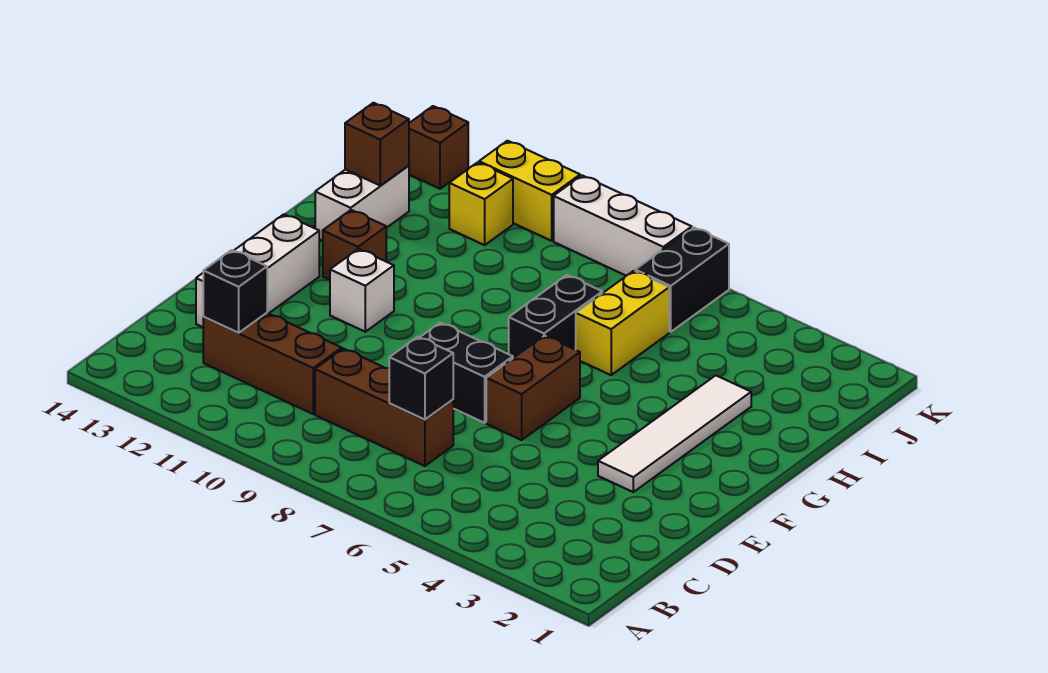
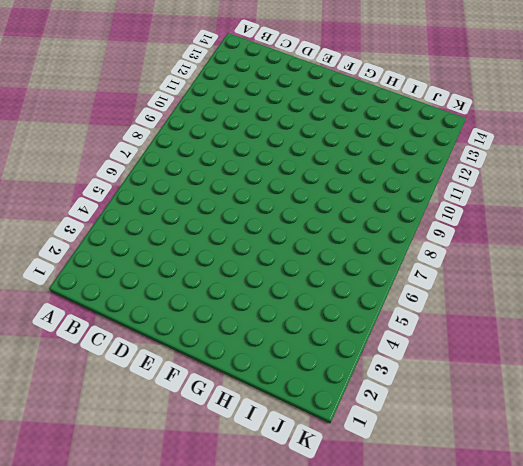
none -> brown brick C7:C9 level 1
none -> brown brick C10:C12 level 1
none -> white brick D13:F13 level 1

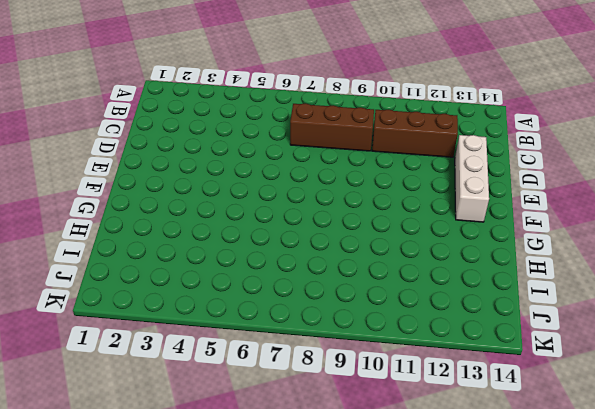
none -> white tile E3:H3 level 1
none -> brown brick E6:F6 level 1
none -> black brick E7:E8 level 1

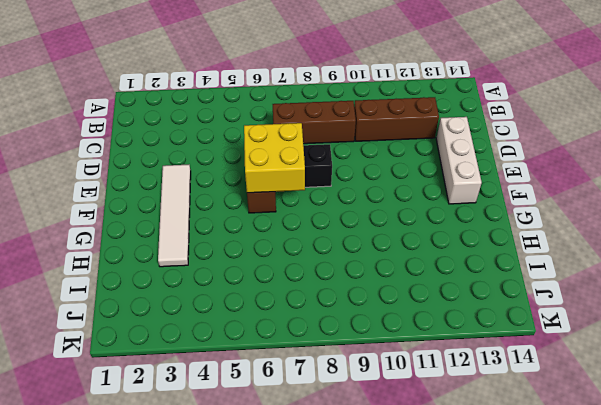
yellow brick E6:F7 level 2 -> none
none -> white brick F11 level 1
none -> black brick G7:H7 level 1
none -> brown brick G12 level 1

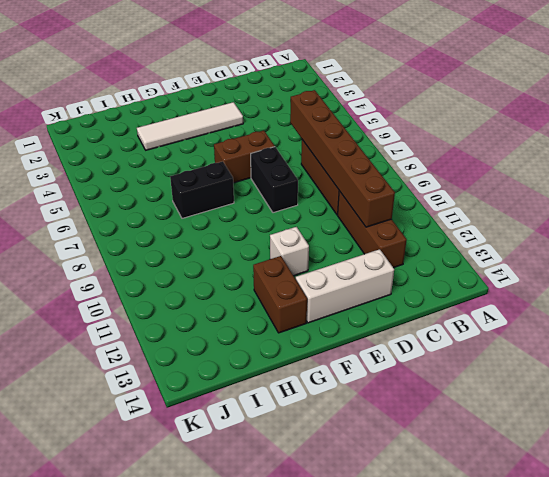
brown brick C6:C11 level 2 -> black brick C7 level 2
brown brick G12:G13 level 1 -> brown brick G12 level 1
none -> yellow brick H6:I6 level 1
none -> white brick H13:I13 level 1
none -> black brick J6:K6 level 1

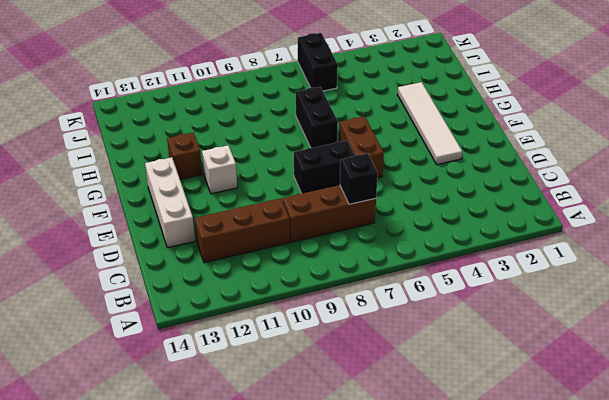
none -> yellow brick H6:I6 level 1
none -> white brick H13:I13 level 1
none -> yellow brick J11 level 1

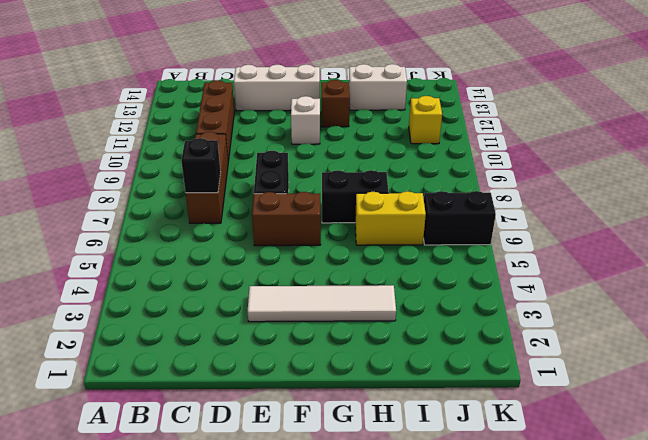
none -> white brick K7:K9 level 1
none -> yellow brick K10:K11 level 1
none -> brown brick K13 level 1

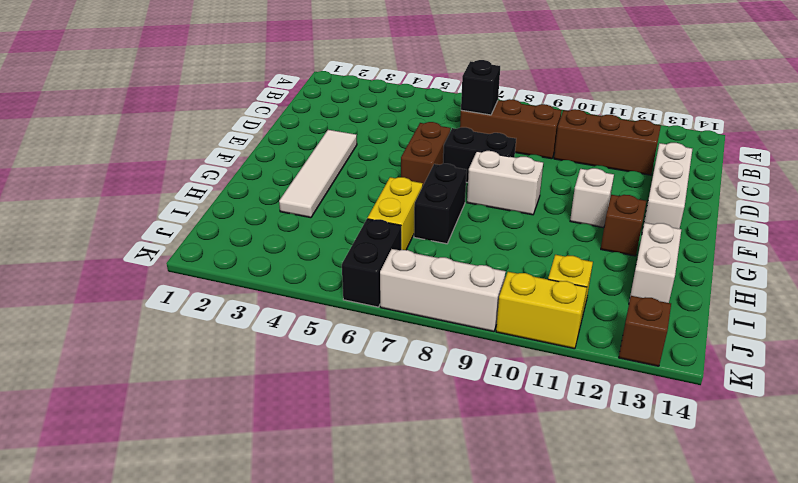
white brick F8:F9 level 1 -> none
none -> black brick C12 level 2
none -> brown brick I13 level 2

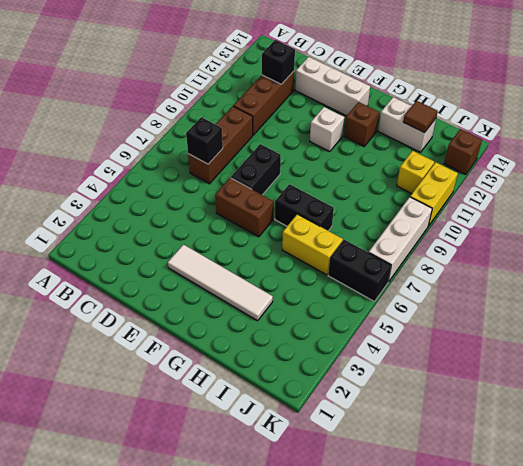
brown tile I13 level 2 -> brown brick I13 level 2

